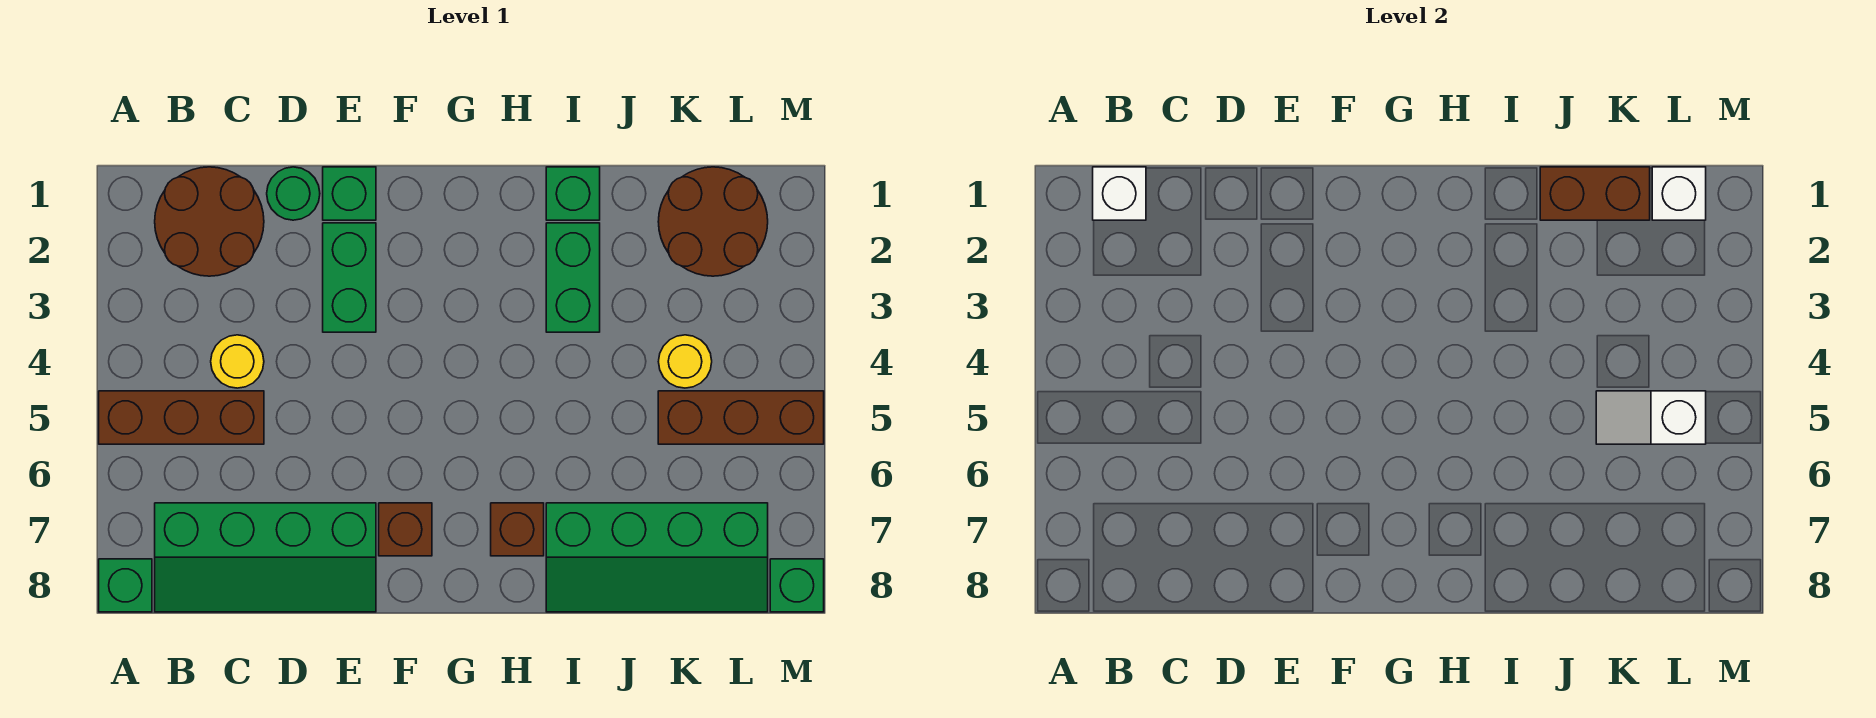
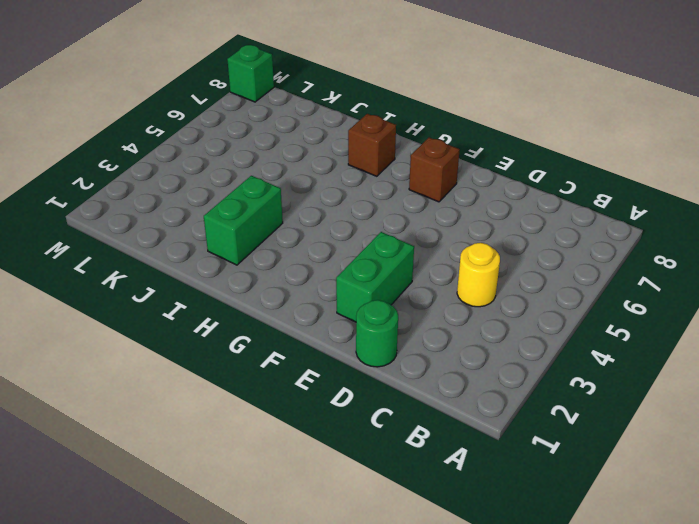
none -> brown brick A5:C5 level 1
none -> green brick A8 level 1
none -> brown round brick B1:C2 level 1

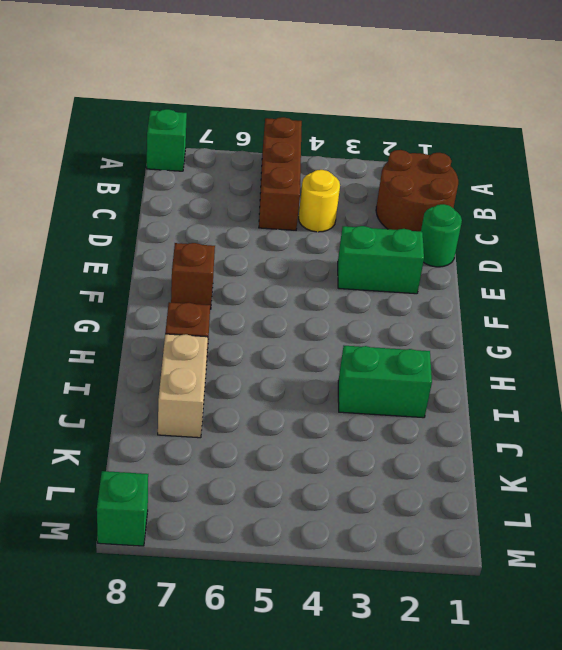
tan brick I7:J7 level 1 -> green slope I7:L8 level 1 top 7
none -> green slope B7:E8 level 1 top 7
none -> green brick E1 level 1
none -> green brick I1 level 1

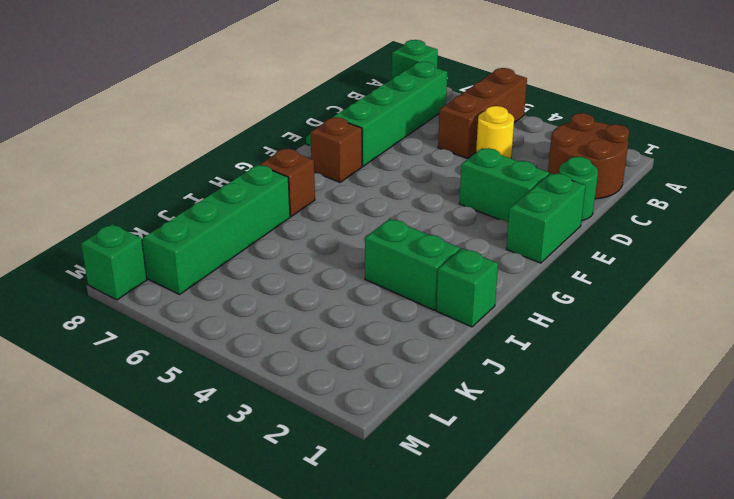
green brick E1:F1 level 1 -> green brick E1 level 1
none -> brown round brick K1:L2 level 1
none -> yellow round brick K4 level 1
none -> brown brick K5:M5 level 1

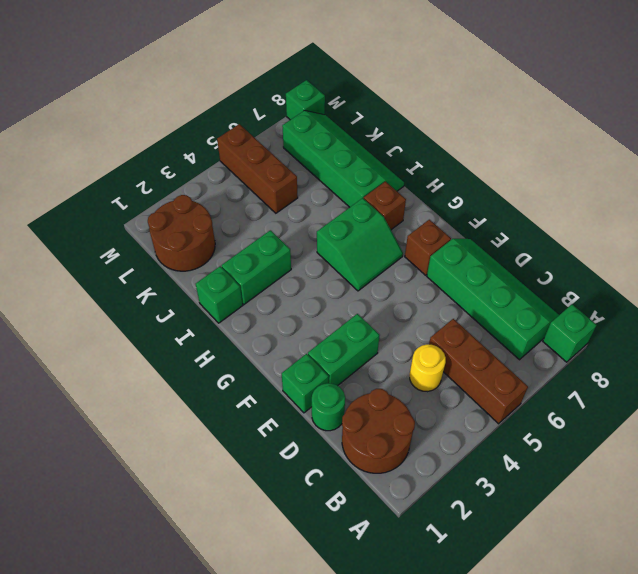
green slope G5:H6 level 1 top H -> none
none -> yellow round brick K4 level 1
none -> white brick B1 level 2
none -> brown brick J1:K1 level 2

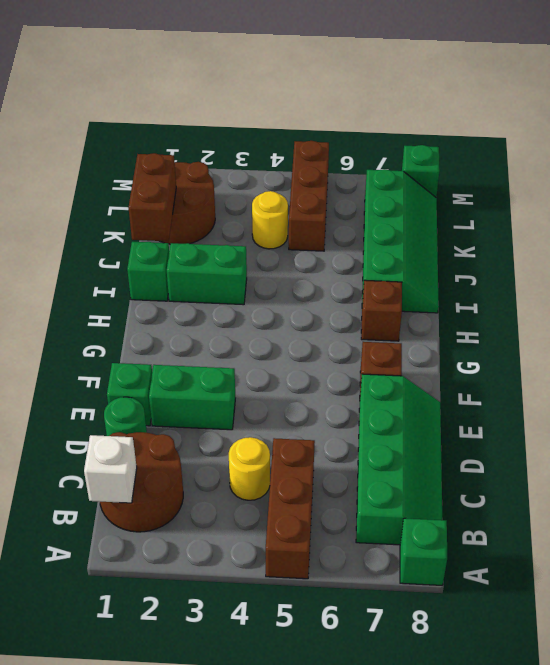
none -> white slope K5:L5 level 2 top L
none -> white brick L1 level 2

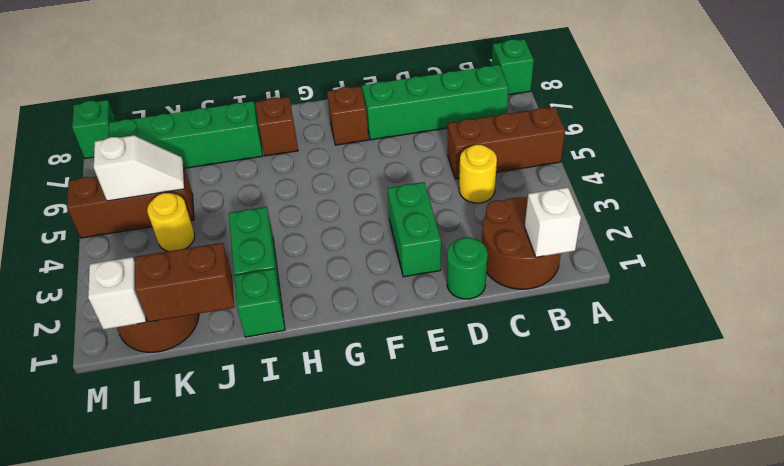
none -> green brick E1 level 1

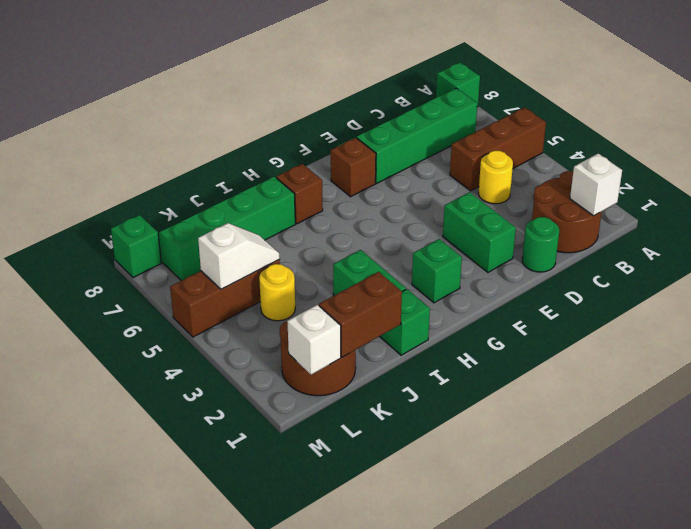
green brick G2 level 1 -> green brick E1 level 1

